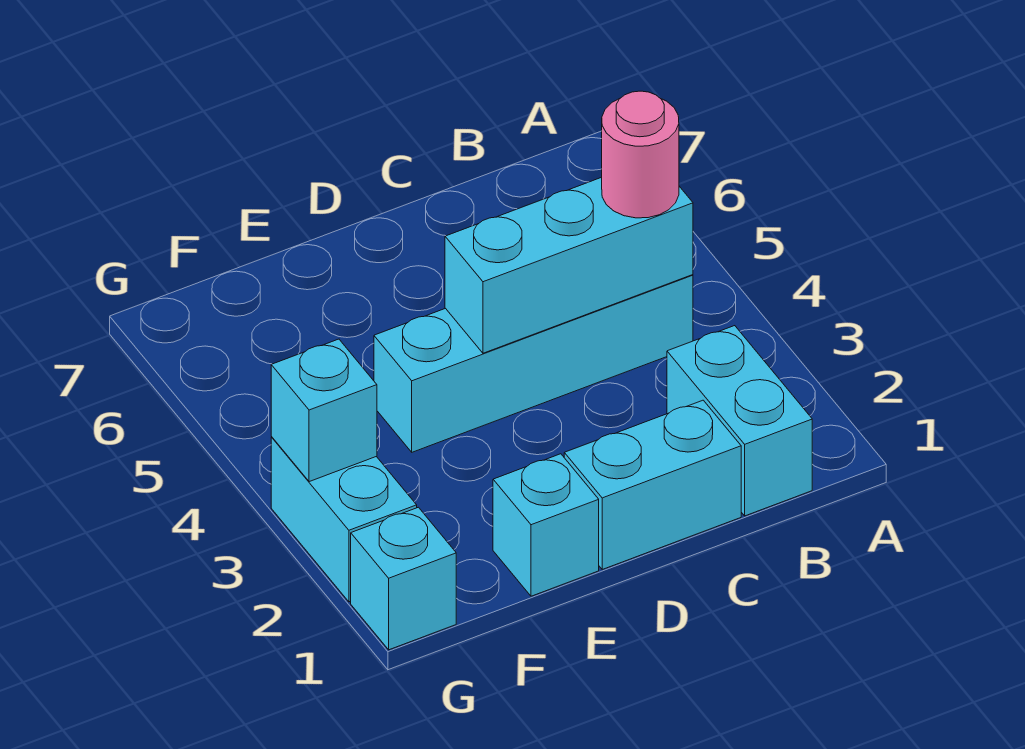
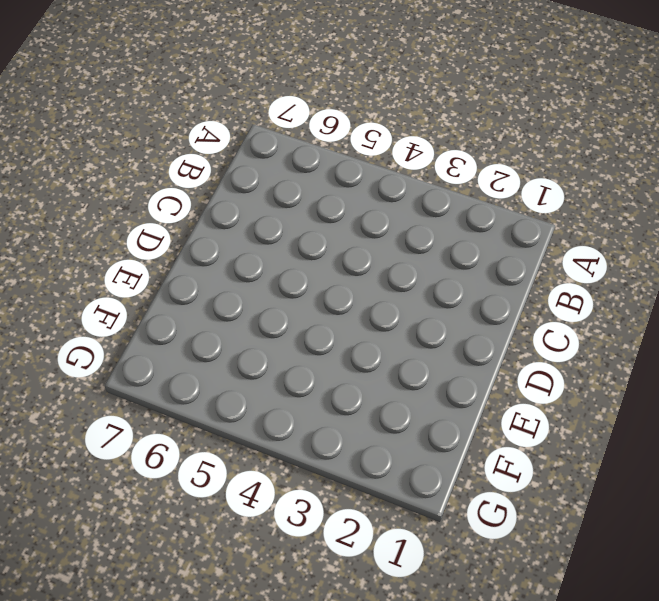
none -> cyan brick B1:B2 level 1
none -> cyan brick B4:E4 level 1

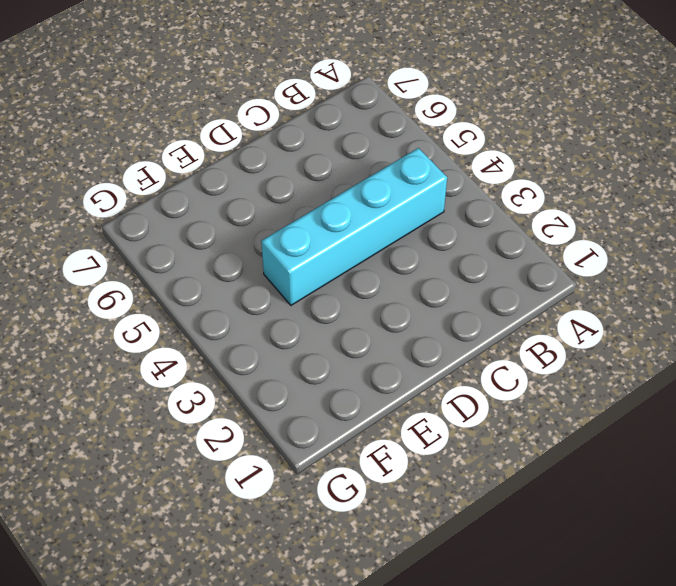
none -> cyan brick B1:B2 level 1
none -> cyan brick C1:D1 level 1

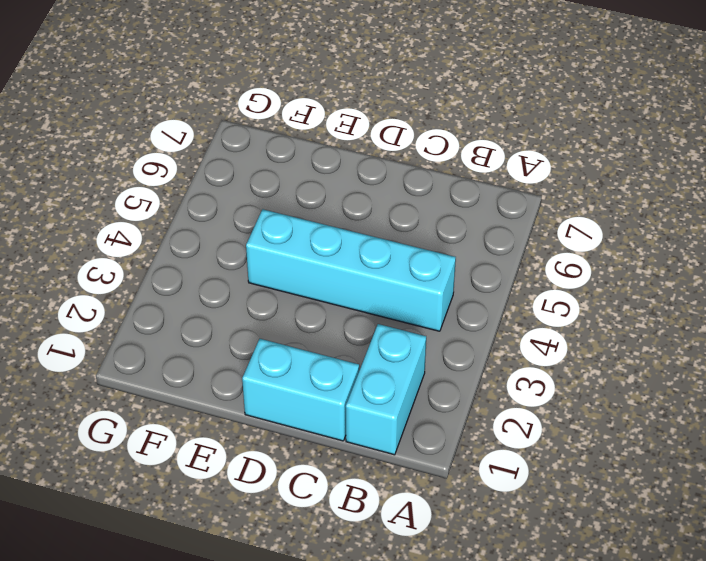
none -> cyan brick E1 level 1
none -> cyan brick G1 level 1

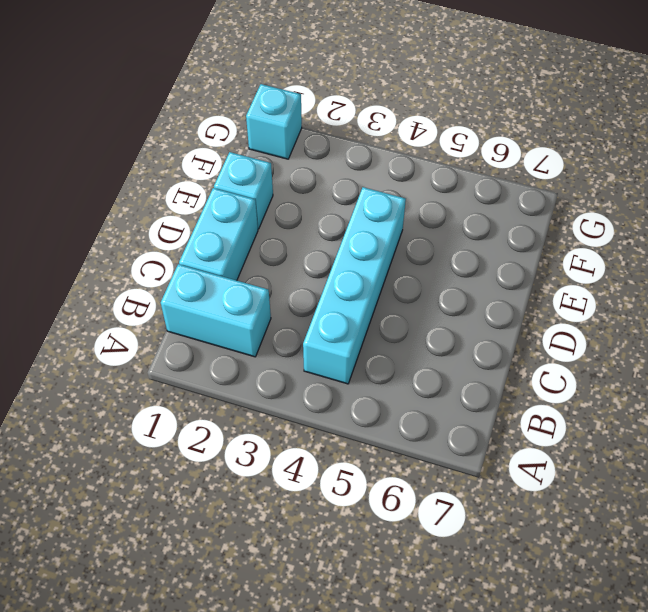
none -> cyan brick G2:G3 level 1
none -> cyan brick B4:D4 level 2

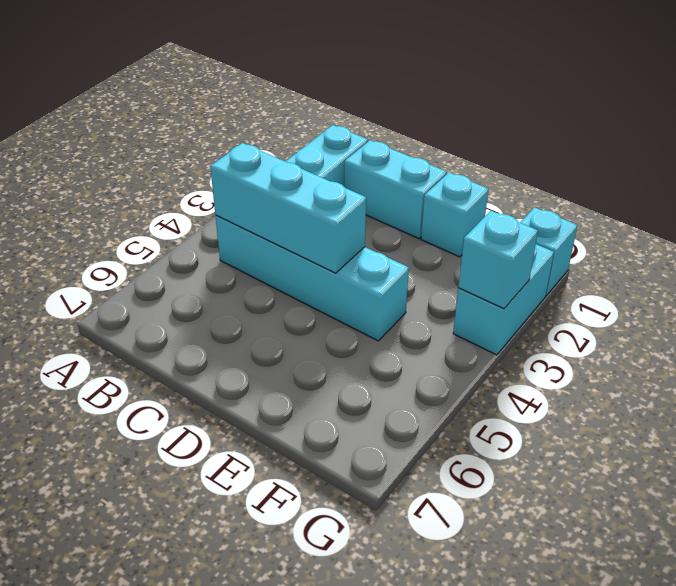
none -> pink round brick B4 level 3

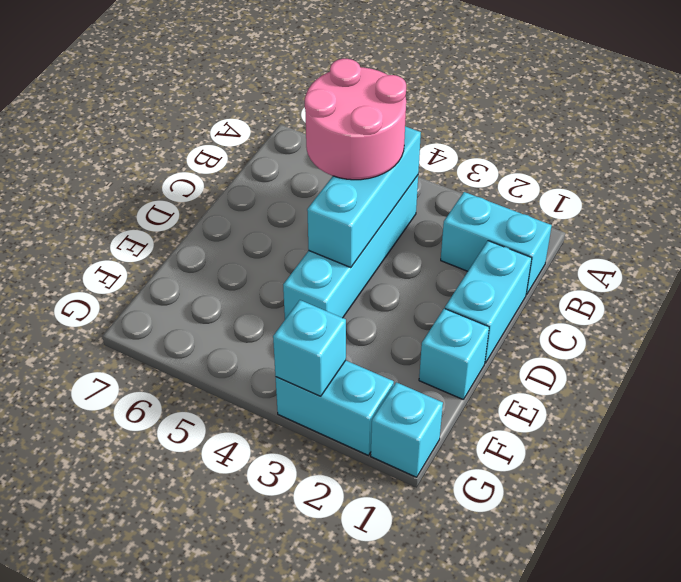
pink round brick B4:C5 level 3 -> pink round brick B4 level 3

